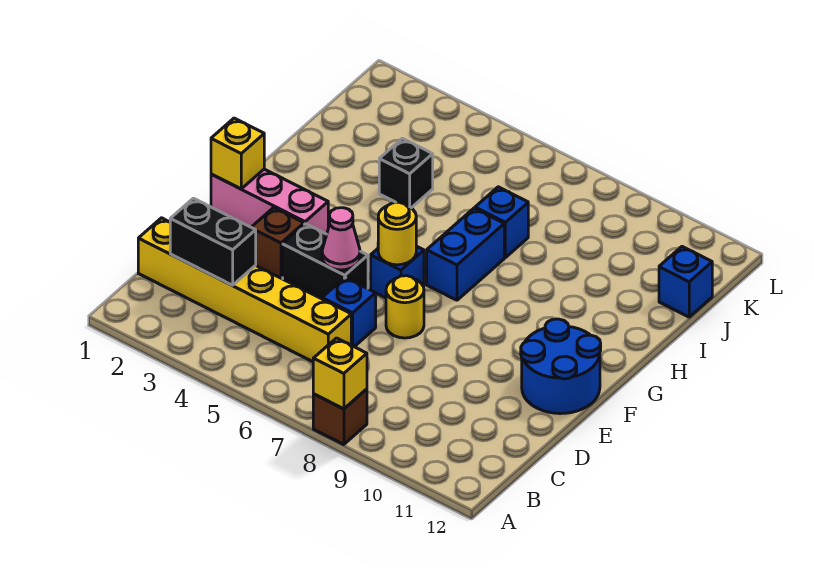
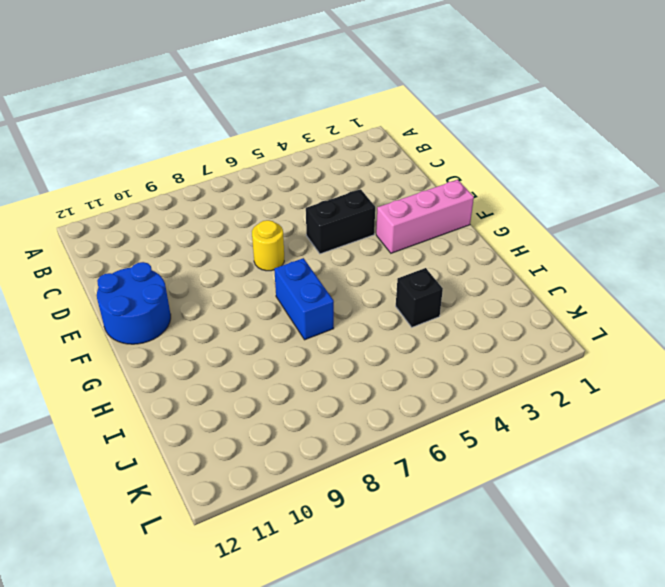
none -> brown brick A8 level 1
none -> yellow brick C1:C6 level 1
none -> blue brick D6 level 1

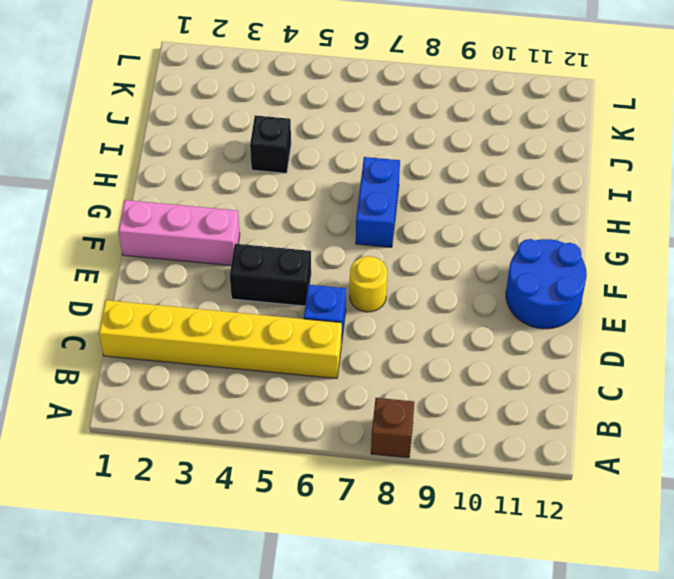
none -> brown brick E3 level 1
none -> blue brick F6 level 1
none -> blue brick I7 level 1

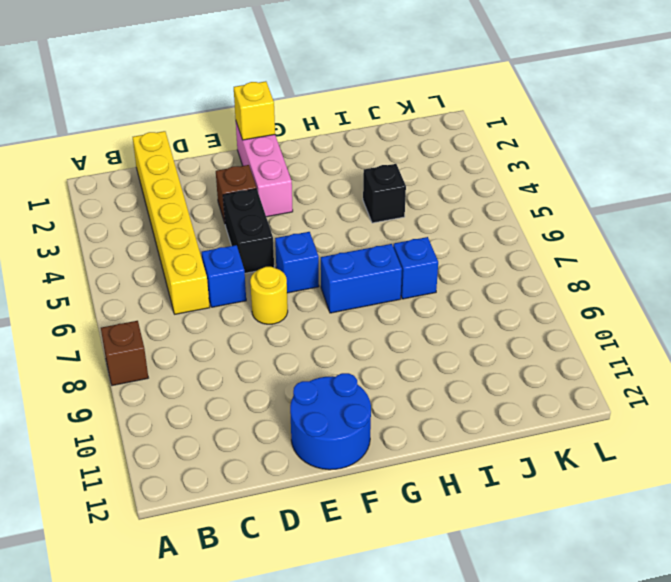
none -> blue brick J12 level 1
none -> yellow brick A8 level 2
none -> black brick C2:C3 level 2

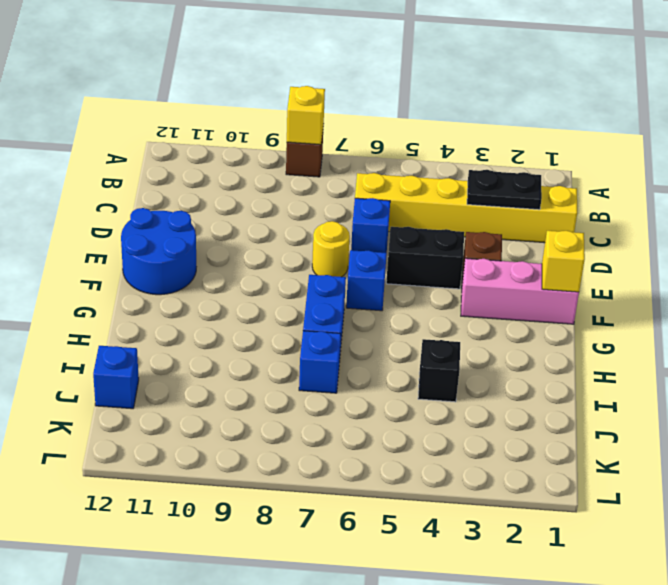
black plate C2:C3 level 2 -> black brick C2:C3 level 2
none -> pink cone E5 level 2
none -> yellow round brick F6 level 2

